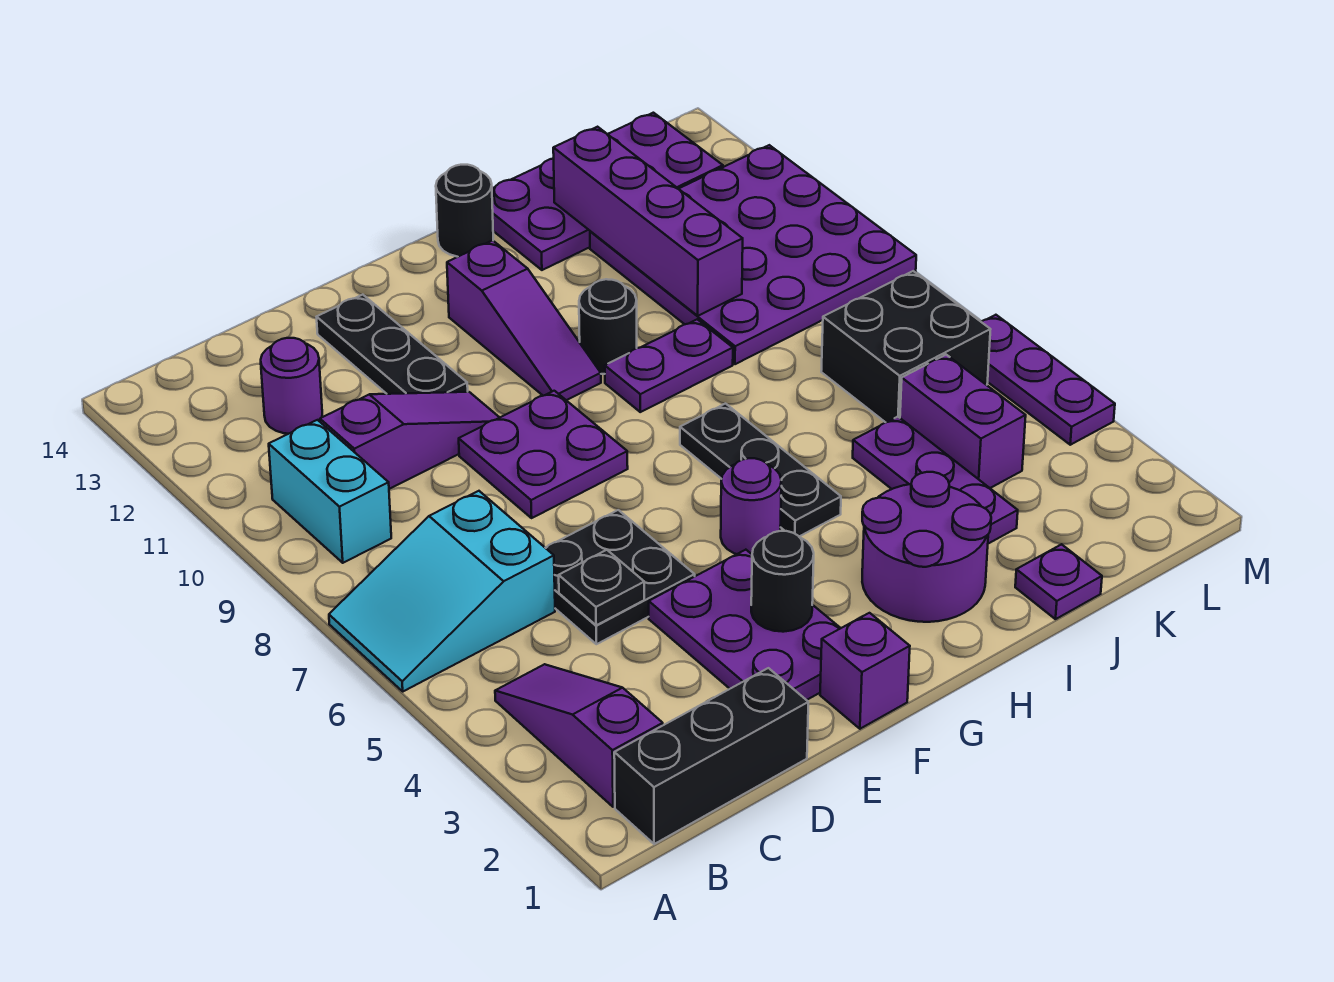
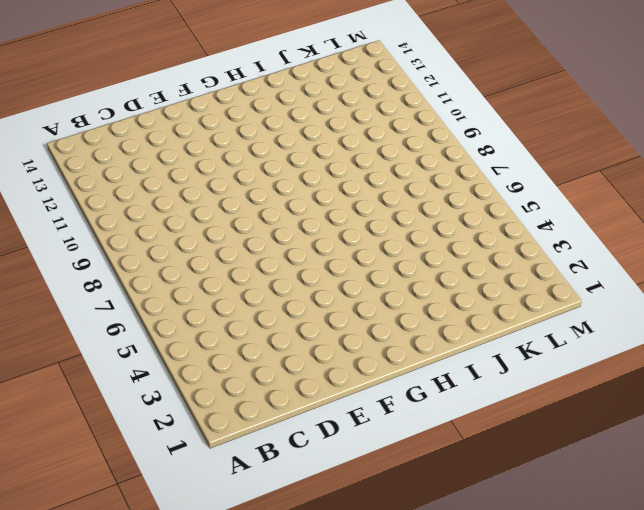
none -> cyan slope A6:C7 level 1 top C
none -> black brick B1:D1 level 1
none -> purple slope B2:B4 level 1 top 2

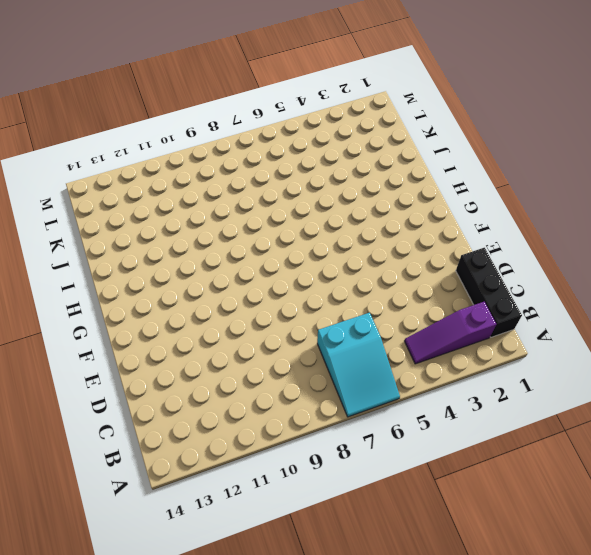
none -> cyan brick B9:B10 level 1
none -> purple slope C10:E10 level 1 top C
none -> purple round brick C12 level 1

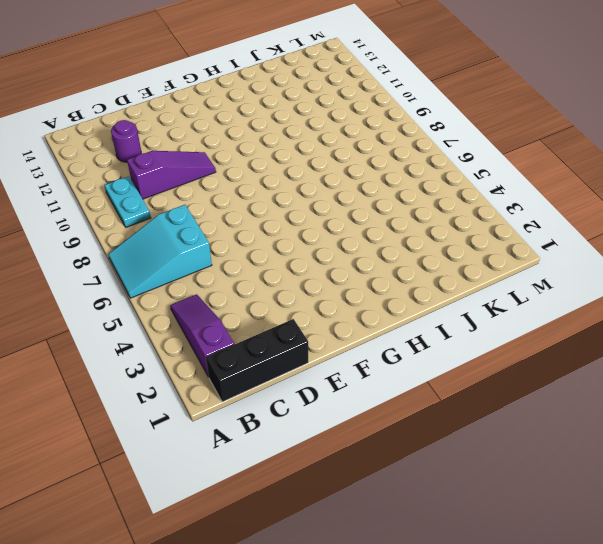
cyan plate B9:B10 level 1 -> cyan brick B9:B10 level 1
none -> black plate D5:E6 level 1
none -> purple plate E2:F4 level 1
none -> purple plate E8:F9 level 1

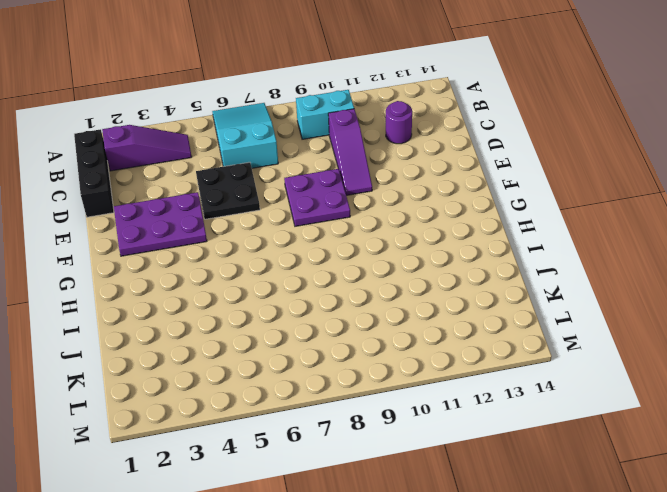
none -> black plate E11:E13 level 1
none -> purple brick F1 level 1
none -> purple round brick G5 level 1

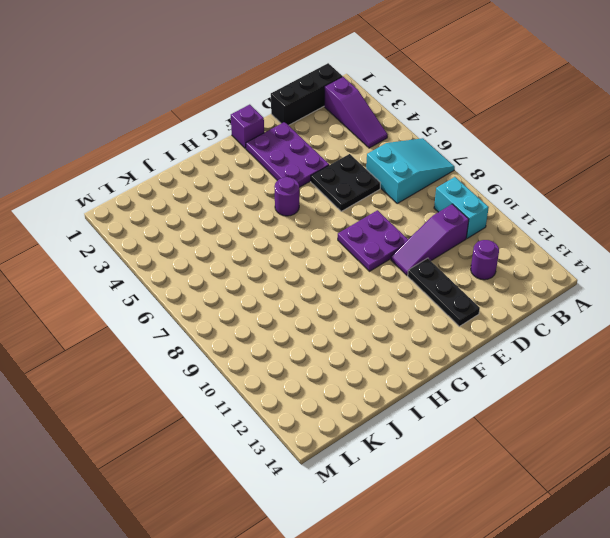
none -> purple slope G10:G12 level 1 top 12
none -> purple round brick H2:I3 level 1
none -> black plate H5:H7 level 1

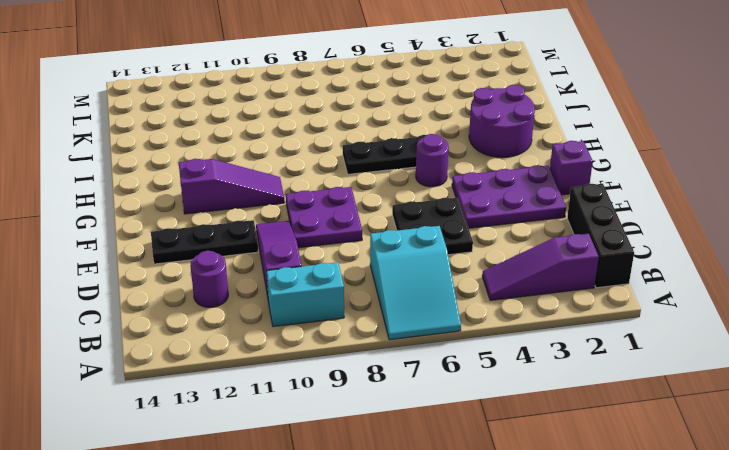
none -> purple plate H9:I9 level 1
none -> black round brick H10 level 1
none -> black round brick H14 level 1

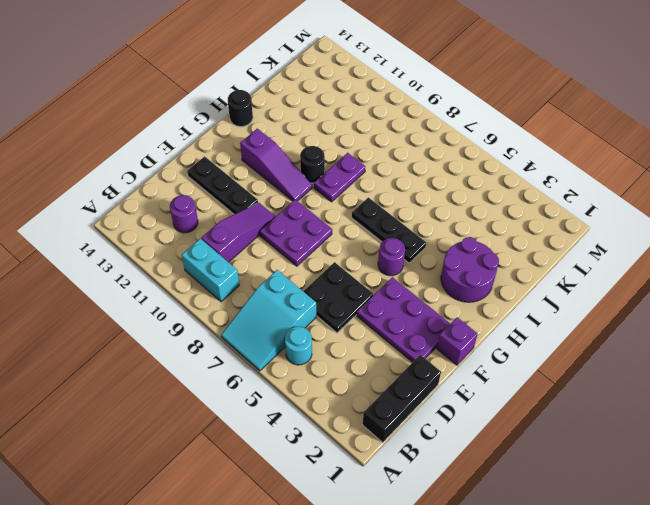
cyan round brick B5 level 1 -> none
none -> purple slope B2:B4 level 1 top 2
none -> purple plate I13:L14 level 1
none -> purple plate J1 level 1

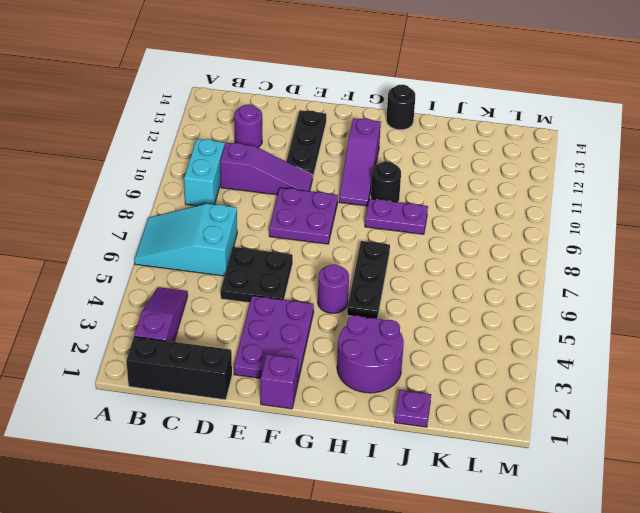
none -> purple plate I13:L14 level 1
none -> purple plate J3:J5 level 1
none -> purple plate J9:M12 level 1

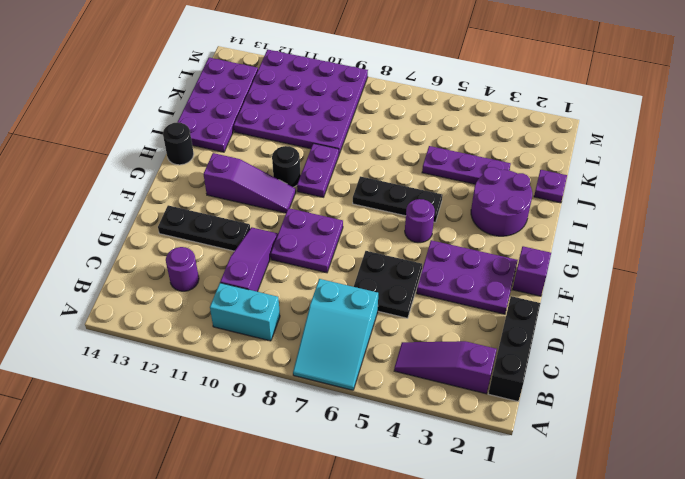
none -> purple brick K4:K5 level 1
none -> black brick K6:L7 level 1
none -> purple plate M4:M6 level 1

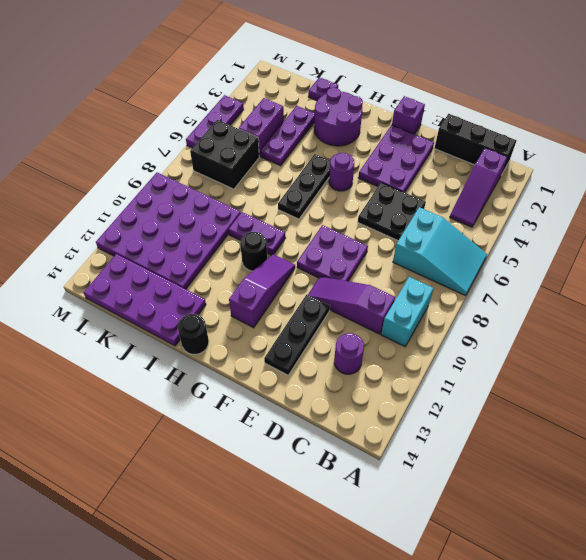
none -> black plate D5 level 2
none -> black round brick F3 level 2
none -> purple brick J10:J13 level 2

